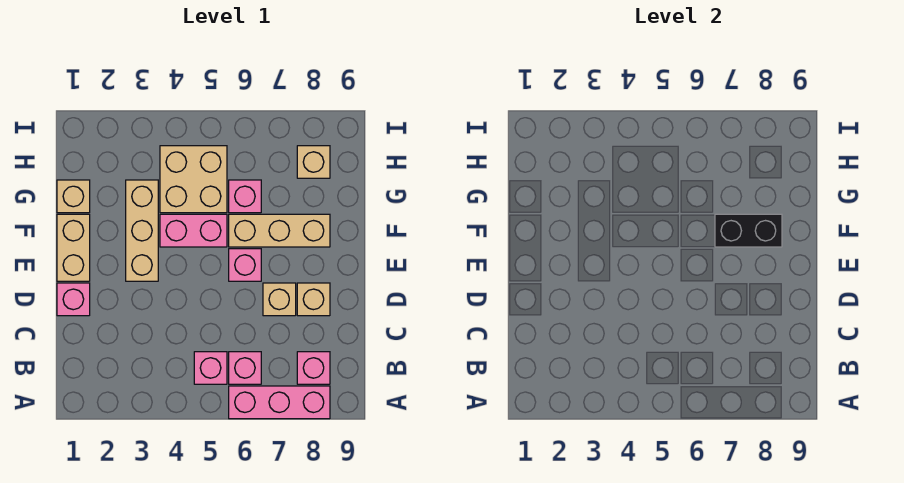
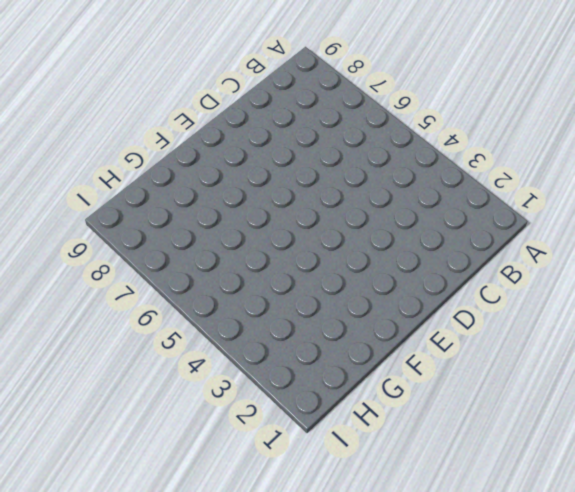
none -> pink brick A6:A8 level 1
none -> pink brick B5 level 1
none -> pink brick B6 level 1

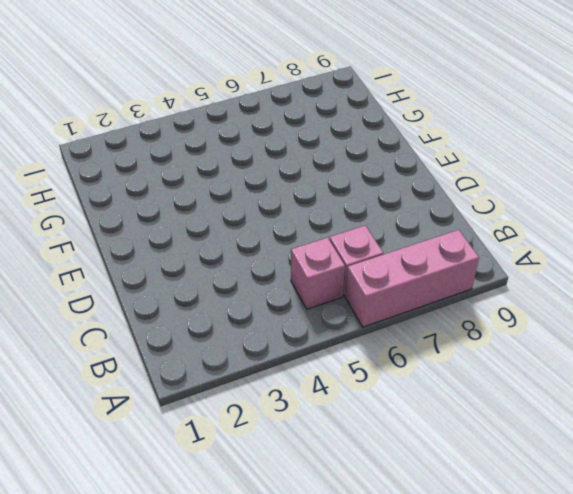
none -> pink brick B8 level 1
none -> pink brick D1 level 1
none -> tan brick D7 level 1

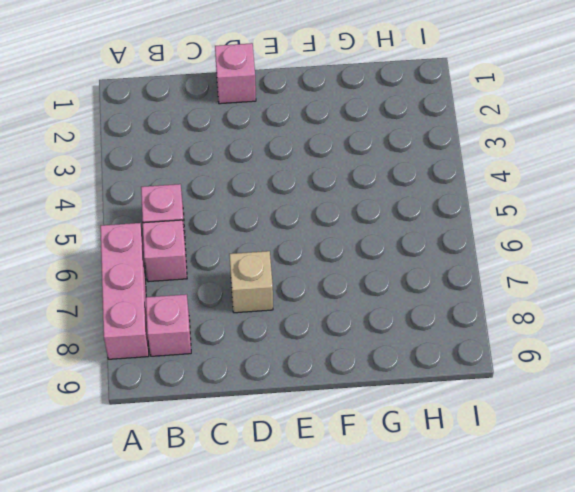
none -> tan brick D8 level 1
none -> tan brick E1:F1 level 1
none -> tan brick E3:G3 level 1

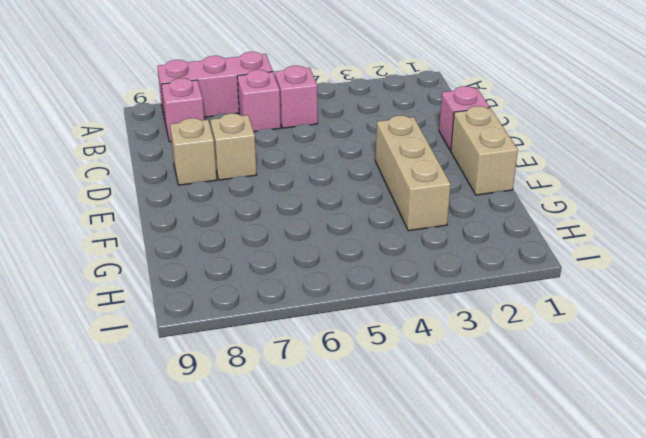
none -> pink brick E6 level 1
none -> pink brick F4:F5 level 1
none -> tan brick F6:F8 level 1

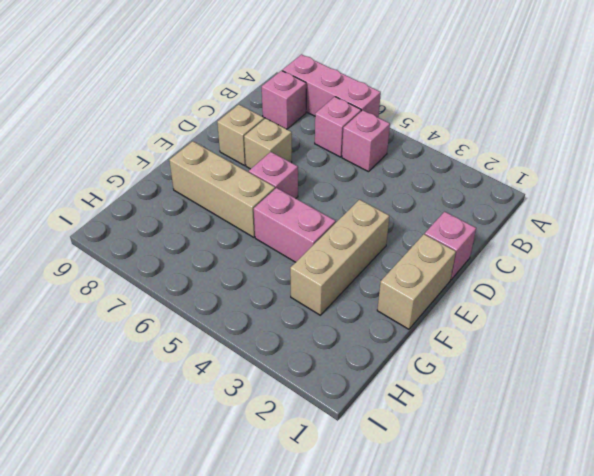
none -> tan brick G1 level 1
none -> tan brick G4:H5 level 1
none -> pink brick G6 level 1

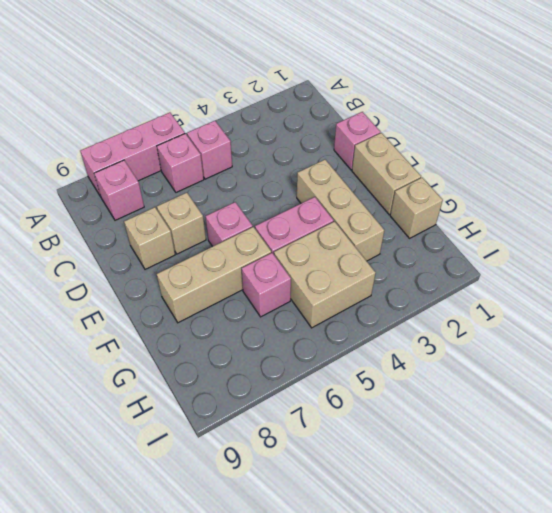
none -> tan brick H8 level 1
none -> black brick F7:F8 level 2

